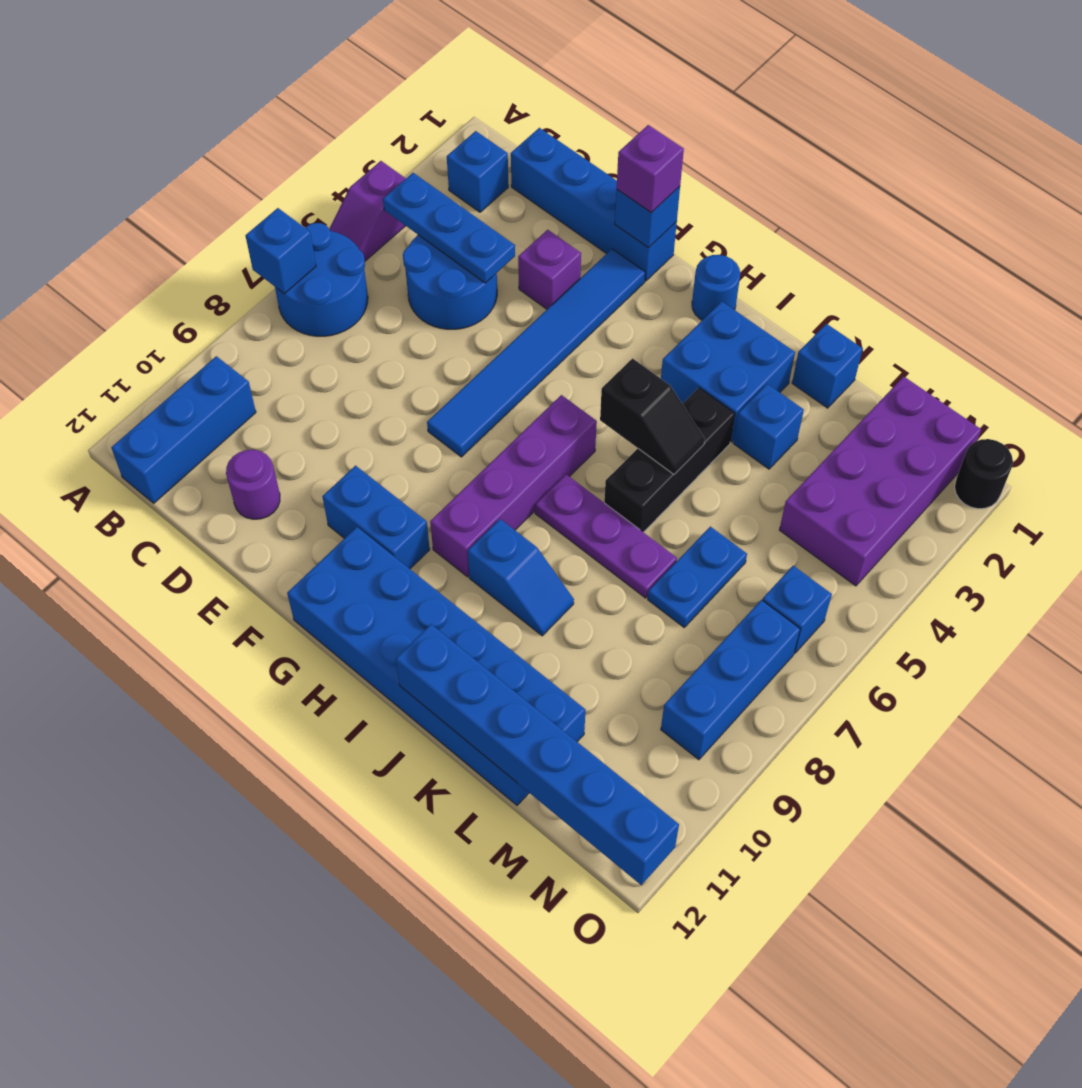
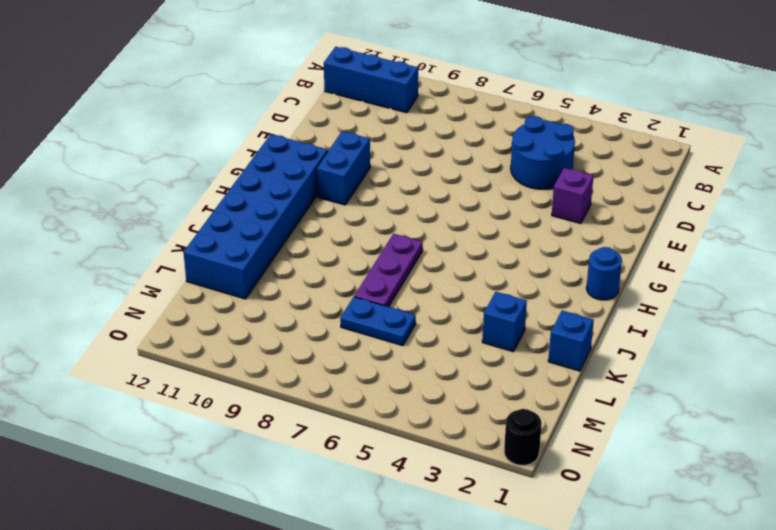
none -> purple slope A4:A5 level 1 top 4
none -> blue round brick A6:B7 level 1
none -> blue brick B2 level 1
none -> blue brick C1:F1 level 1

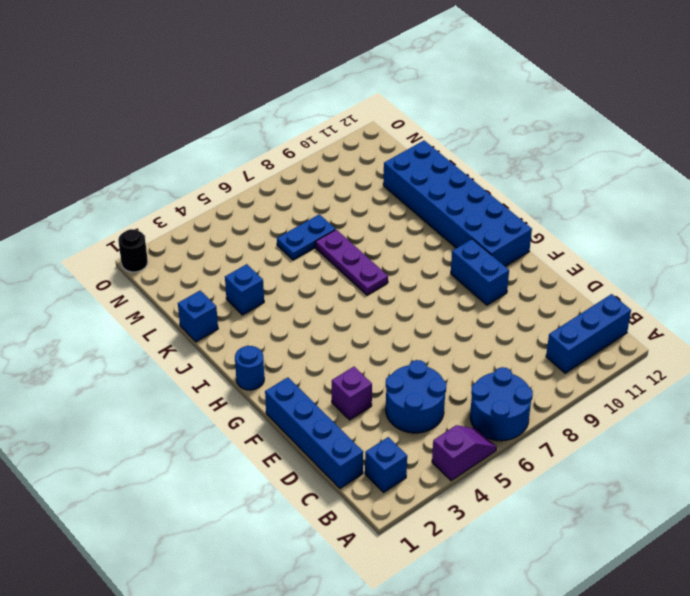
none -> purple round brick D11 level 1
none -> blue tile F2:F7 level 1
none -> purple brick H6:H9 level 1
none -> blue brick I2:J3 level 1

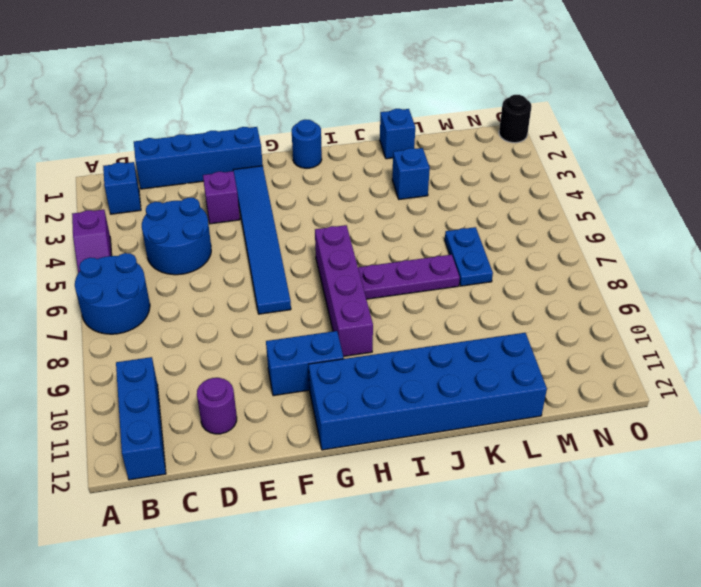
none -> blue brick I2:J3 level 1
none -> blue slope I9:J9 level 1 top I
none -> black brick J4:J6 level 1
none -> purple brick M1:N4 level 1

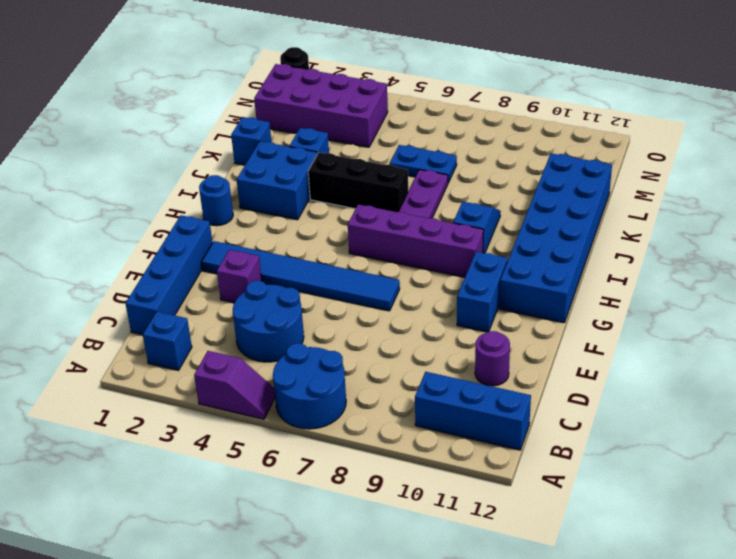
none -> blue brick N6 level 1
none -> blue brick N7:N9 level 1
none -> blue brick A7 level 2
none -> blue plate B4:D4 level 2

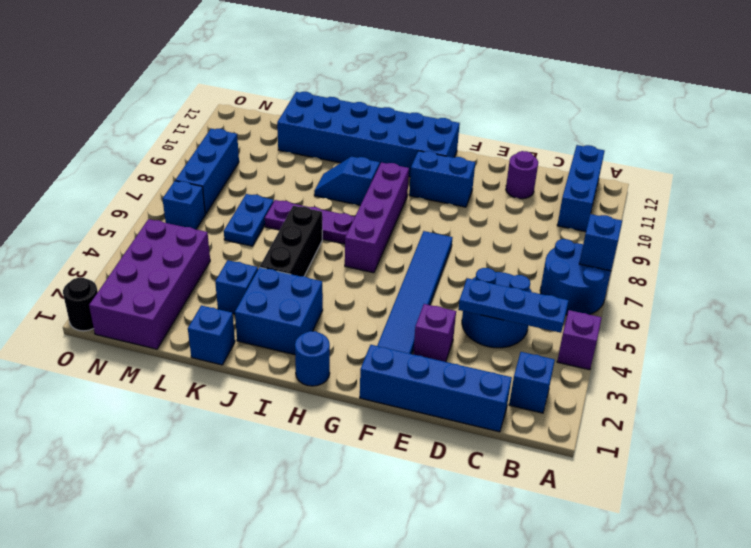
none -> blue brick F1 level 2
none -> black slope I5:J5 level 2 top I
none -> blue brick J12:O12 level 2
none -> purple brick F1 level 3

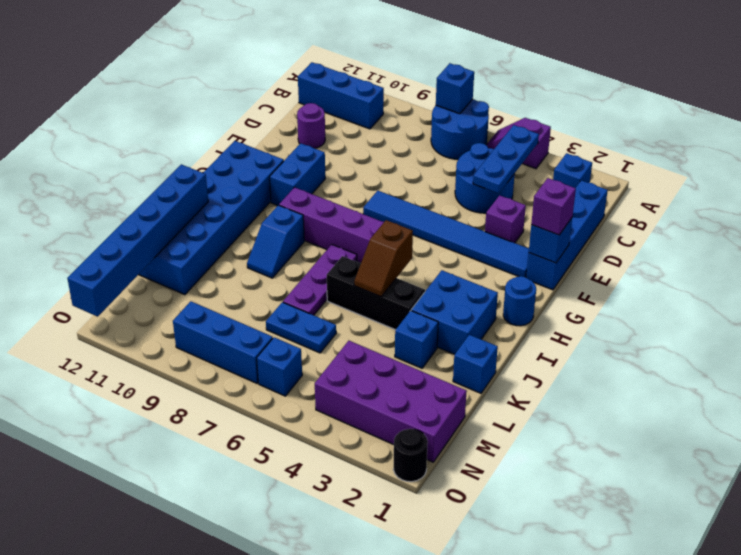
brown slope I5:J5 level 2 top I -> black slope I5:J5 level 2 top I

